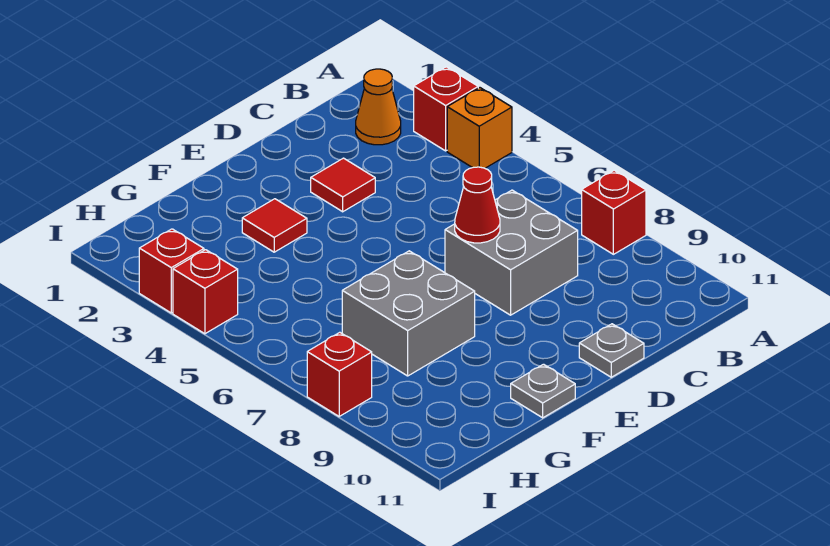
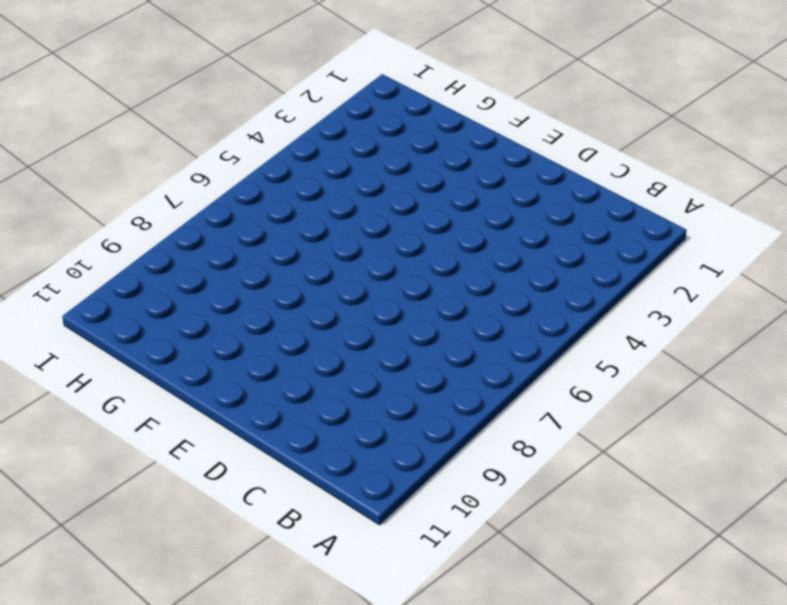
none -> red brick A3 level 1
none -> orange brick A4 level 1
none -> red brick A8 level 1

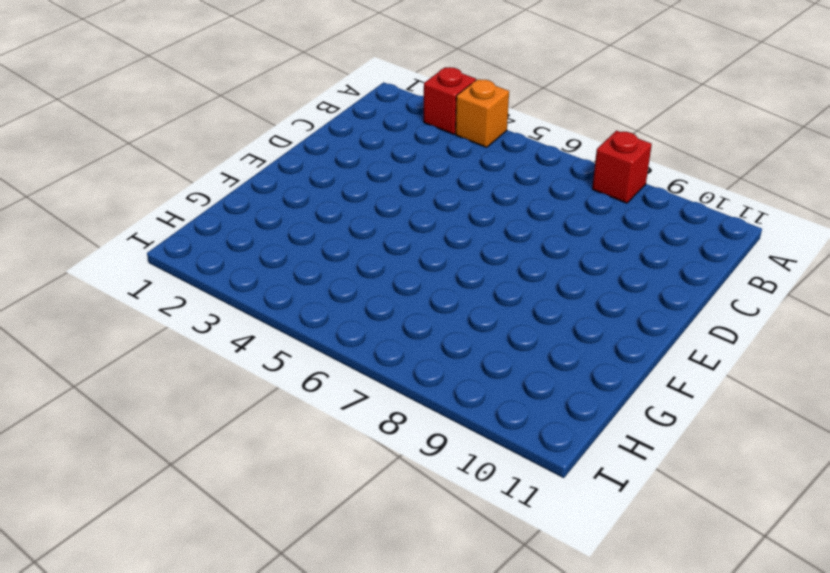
none -> orange cone B2 level 1
none -> grey brick C7:D8 level 1
none -> red tile D3 level 1

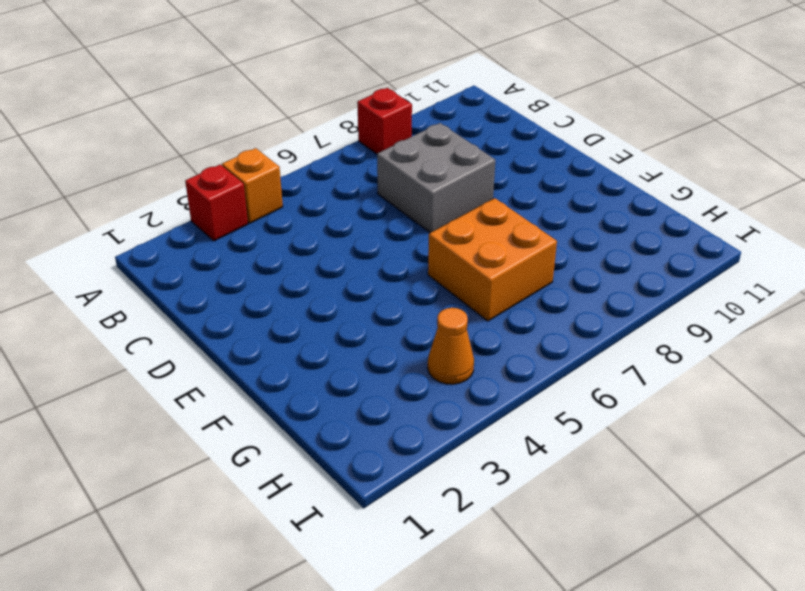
orange brick F6:G7 level 1 -> grey brick F7:G8 level 1
orange cone H4 level 1 -> orange cone B2 level 1
none -> red tile D3 level 1
none -> grey plate D11 level 1
none -> red tile F3 level 1

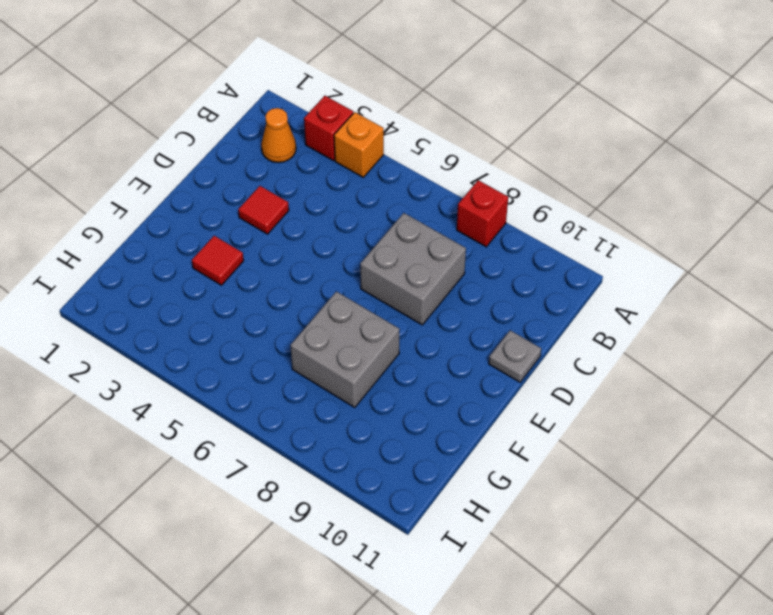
none -> grey plate F11 level 1
none -> red brick I3 level 1
none -> red brick I4 level 1

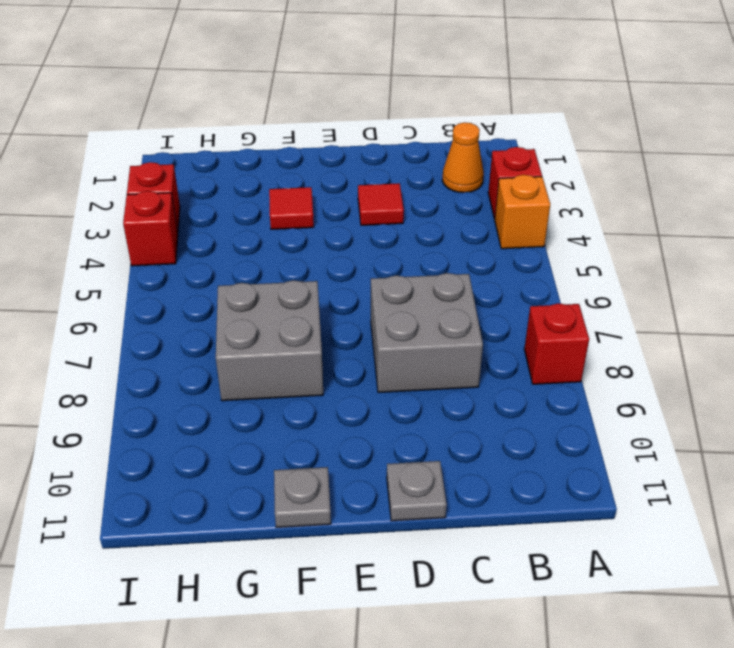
none -> red brick I8 level 1
none -> red cone D7 level 2

